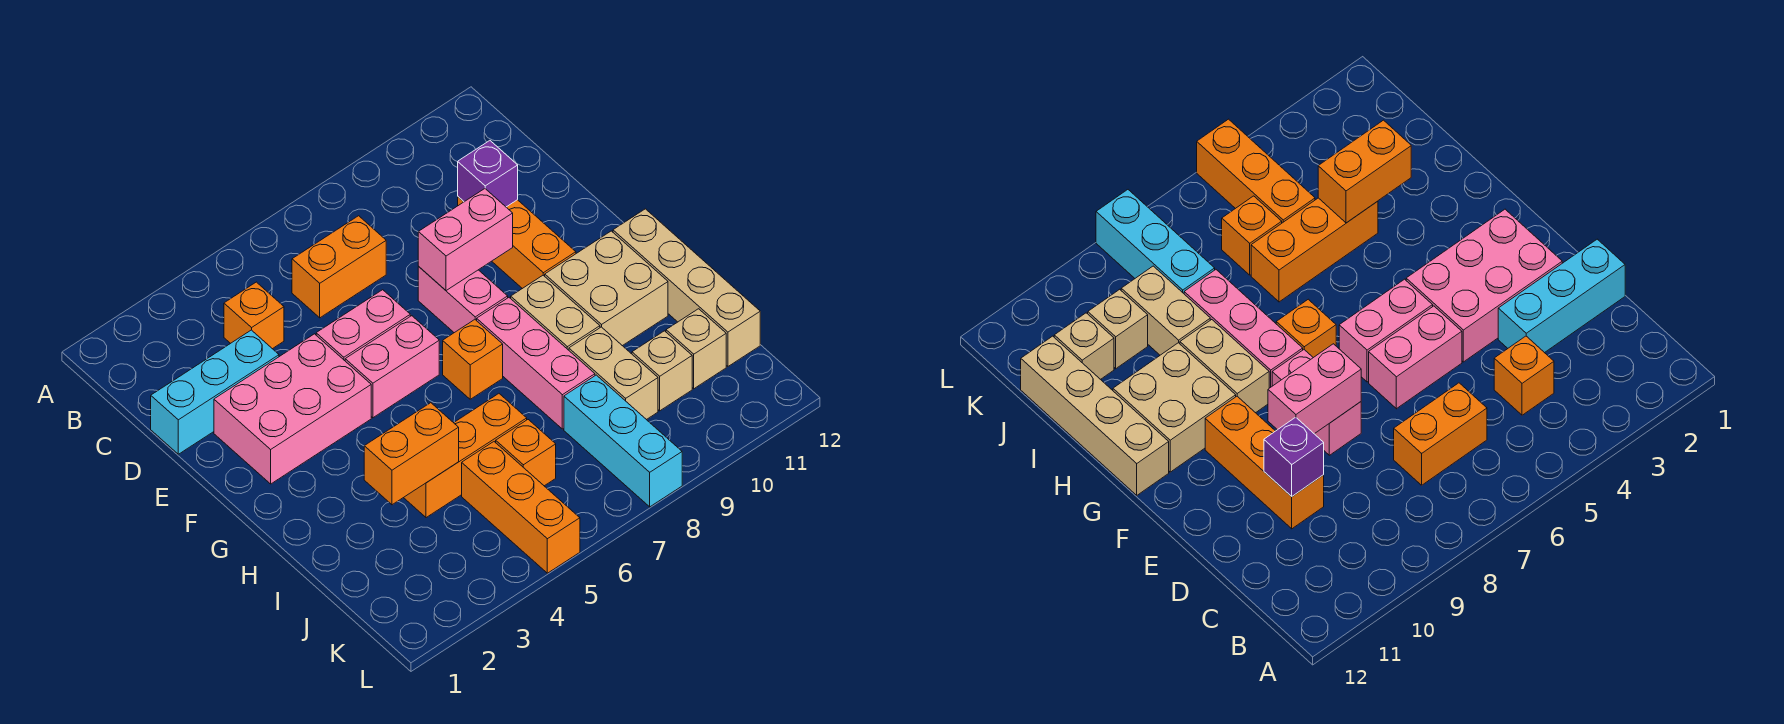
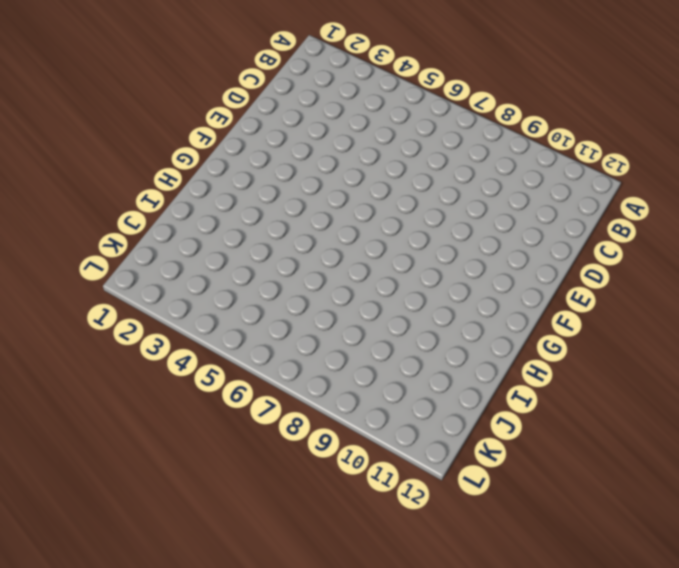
none -> orange brick C4 level 1
none -> orange brick C6:C7 level 1
none -> cyan brick D1:D3 level 1

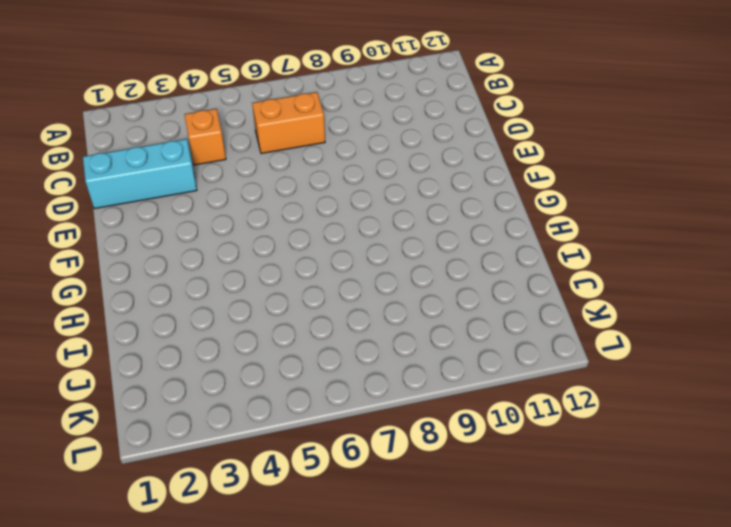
none -> orange brick D10:F10 level 1
none -> pink brick E2:F4 level 1
none -> pink brick E5:E6 level 1

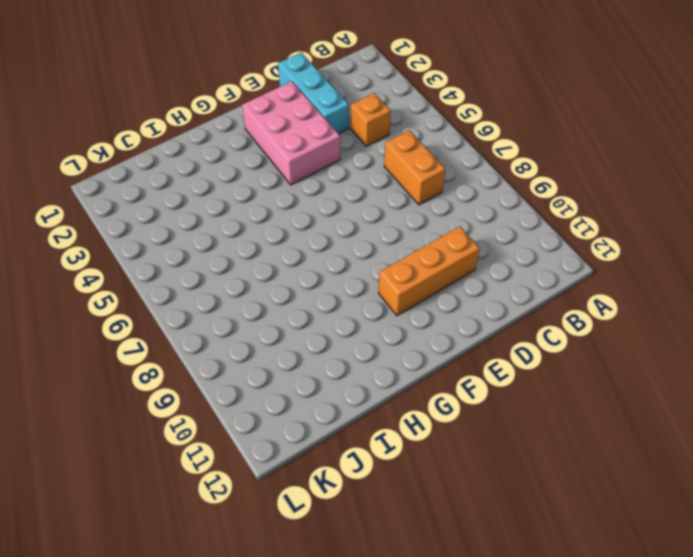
none -> pink brick E5:E6 level 1
none -> pink brick E8:F8 level 1
none -> pink brick F5:F6 level 1

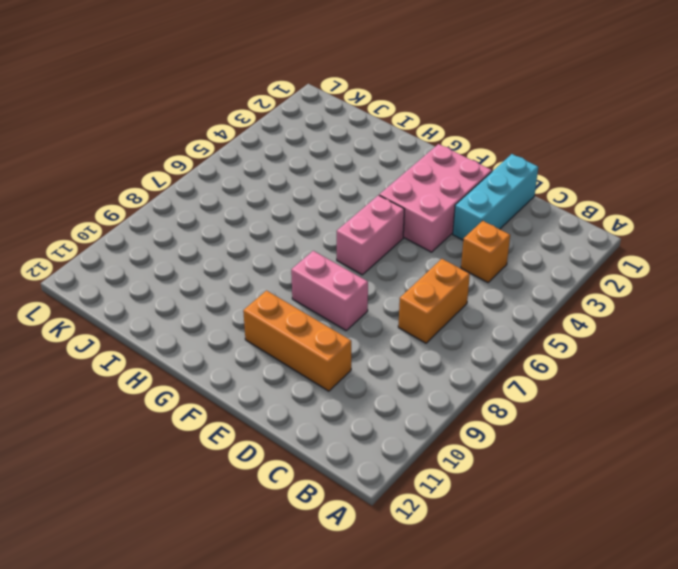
none -> pink brick E5:E6 level 1
none -> orange brick G7 level 1
none -> pink brick G8:I8 level 1

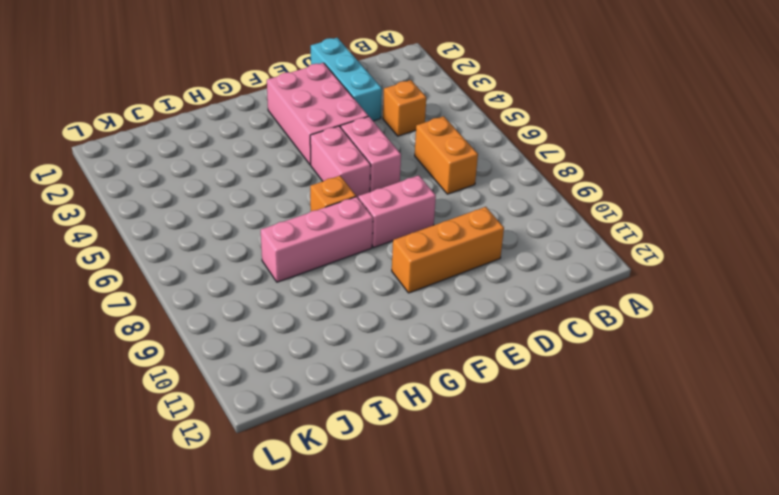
none -> tan brick G9:H9 level 1
none -> tan brick G10:H11 level 1
none -> tan brick G12:J12 level 1

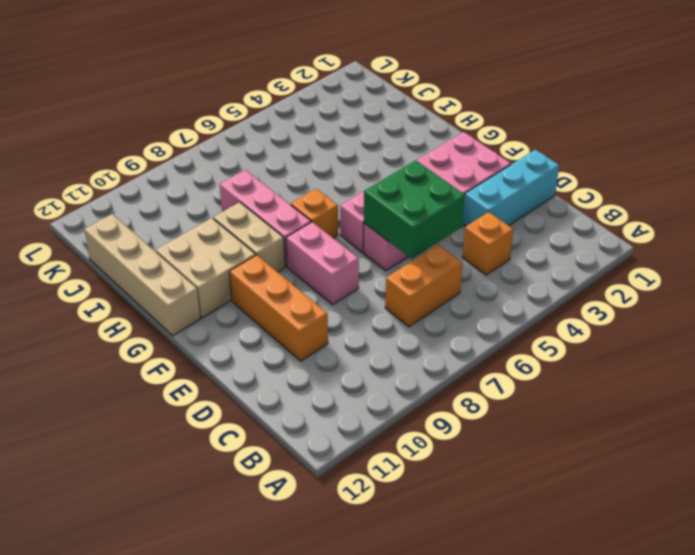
green brick D5:E6 level 2 -> none
none -> orange brick I4:I6 level 1
none -> tan brick I9:J9 level 1
none -> orange brick J5:L5 level 1

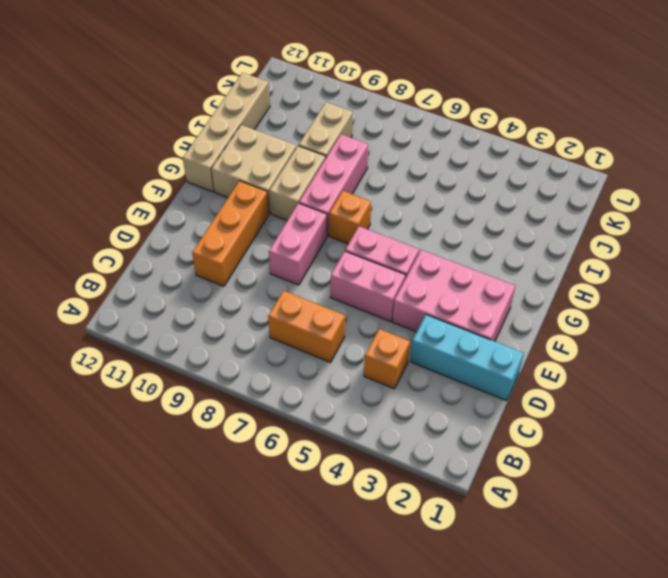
none -> orange brick I4:I6 level 1
none -> orange brick J5:L5 level 1
none -> orange brick J6 level 1

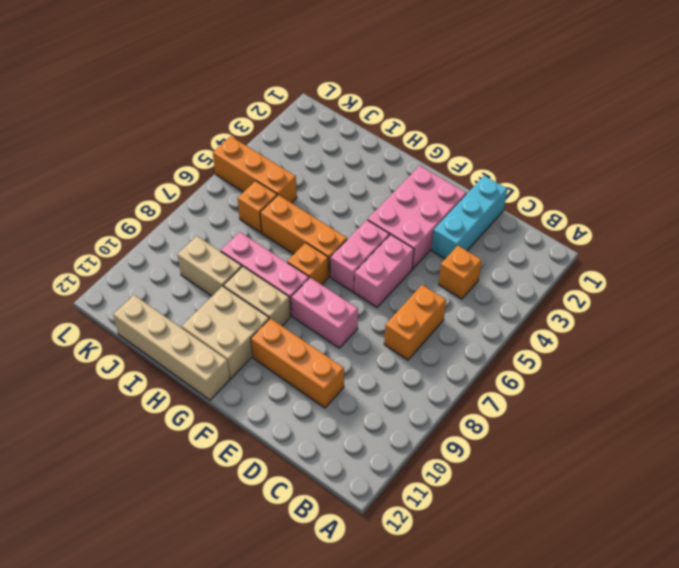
orange brick G6:I6 level 1 -> orange brick I4:I6 level 1
none -> cyan brick J8:L8 level 1
none -> tan brick J10 level 1
none -> tan brick J11 level 1

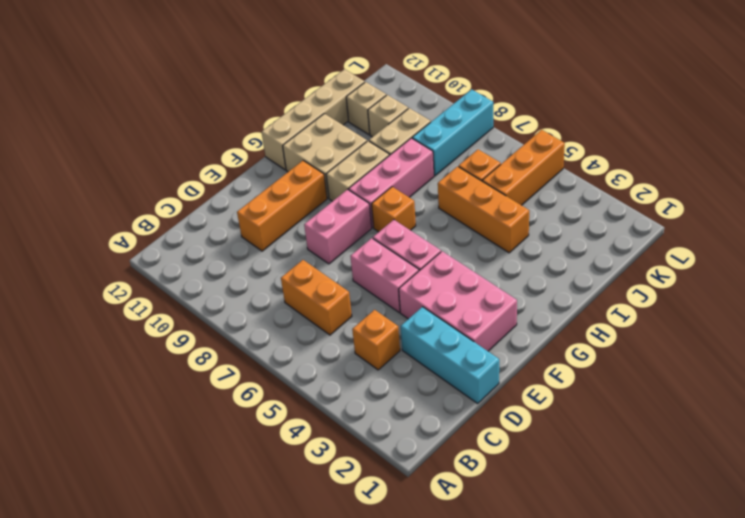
none -> purple brick D10 level 2
none -> pink brick E8:E9 level 2
none -> orange brick I3:I4 level 2

